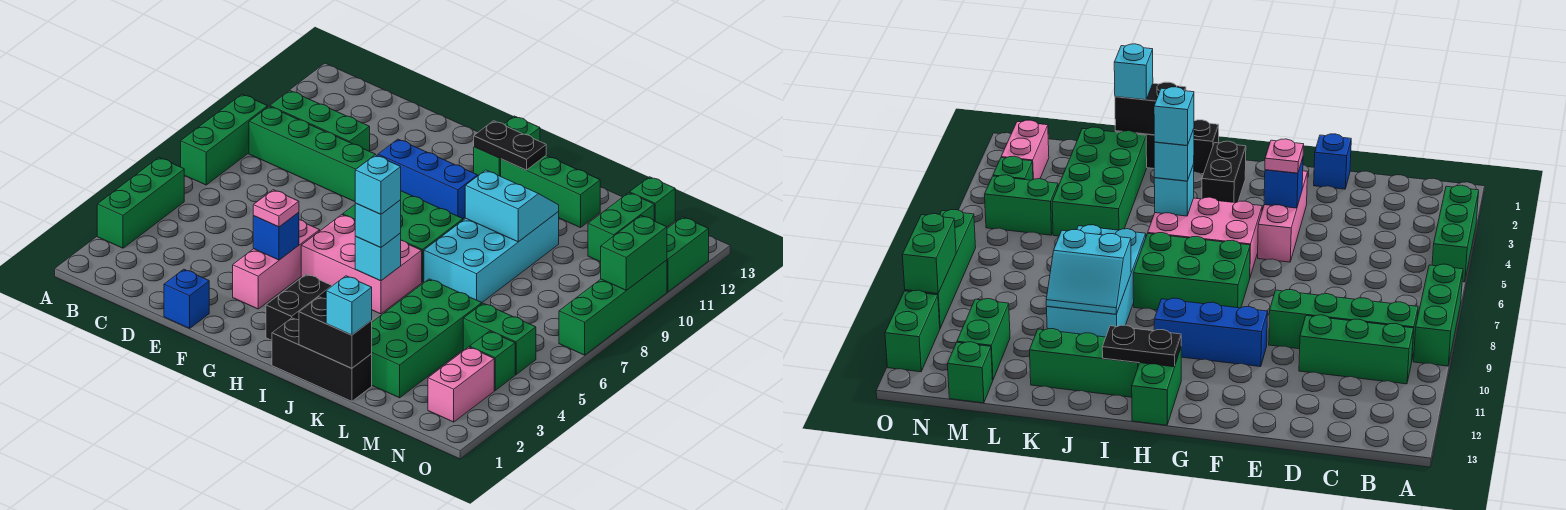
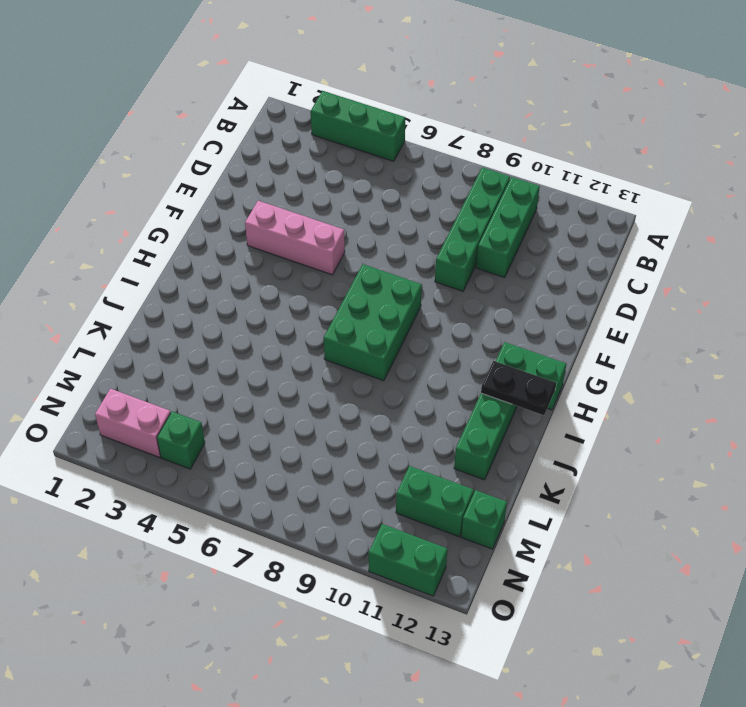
black plate I12:I13 level 2 -> black plate H12:I12 level 2
none -> green brick A7:A9 level 1
none -> blue brick E1 level 1
none -> blue brick F10:H10 level 1
none -> pink brick G5:I6 level 1

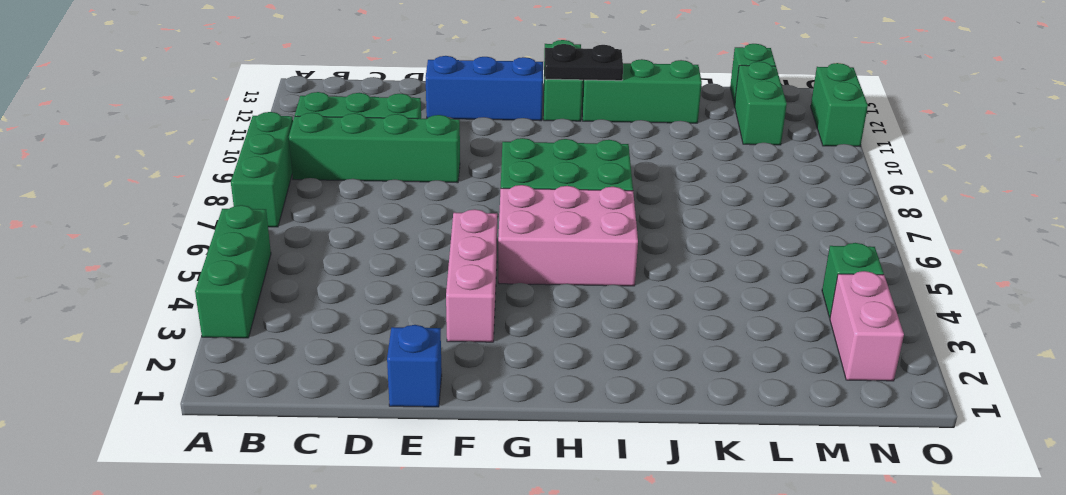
blue brick E12:G12 level 1 -> blue brick F10:H10 level 1
none -> black brick H2:H3 level 1
none -> black brick I1:K1 level 1
none -> cyan brick J7:K10 level 1
none -> green brick K2:L5 level 1

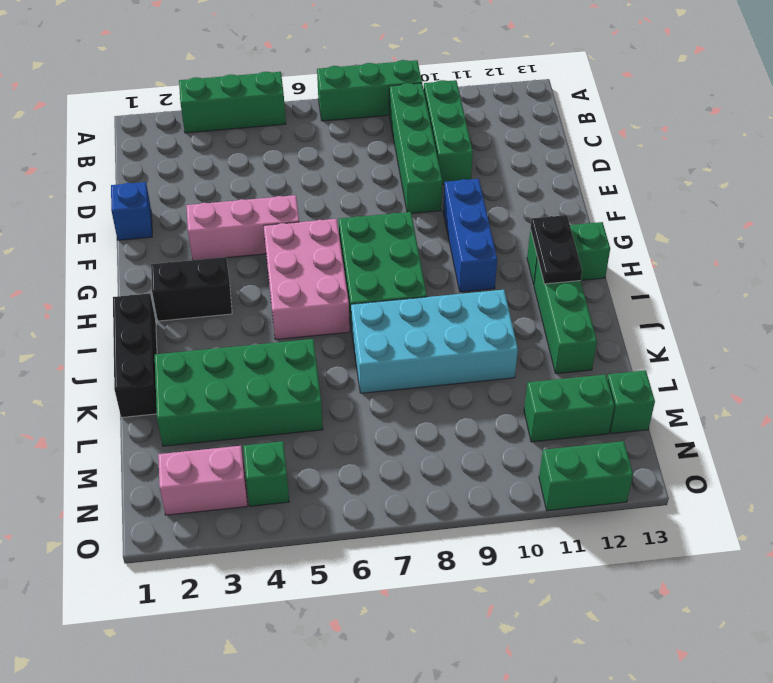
none -> green brick M5:N5 level 1
none -> green brick O7:O10 level 1
none -> blue brick F4 level 2
none -> cyan brick I5 level 2

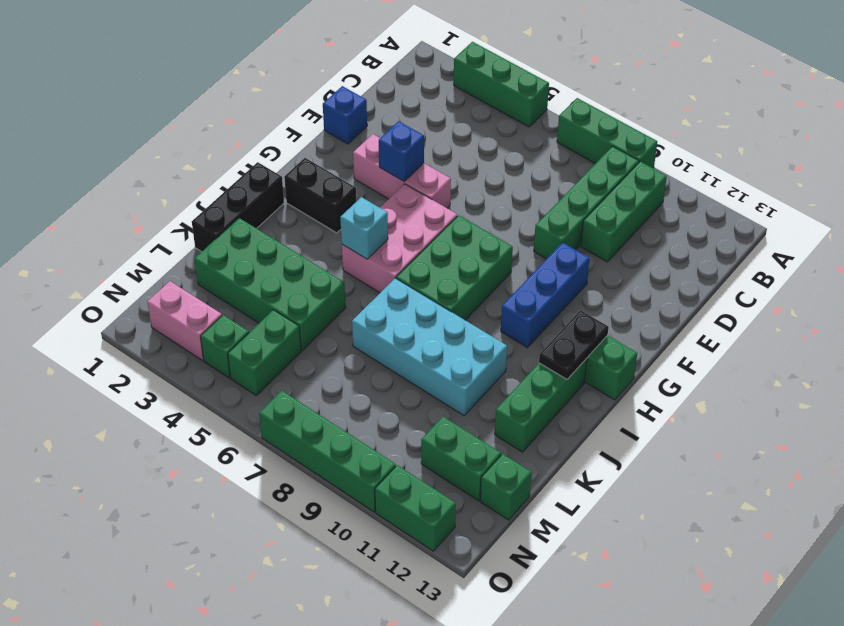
none -> black brick J1:K1 level 2
none -> cyan slope J9:K10 level 2 top 9
none -> green brick O9:O10 level 2
none -> pink plate F4 level 3

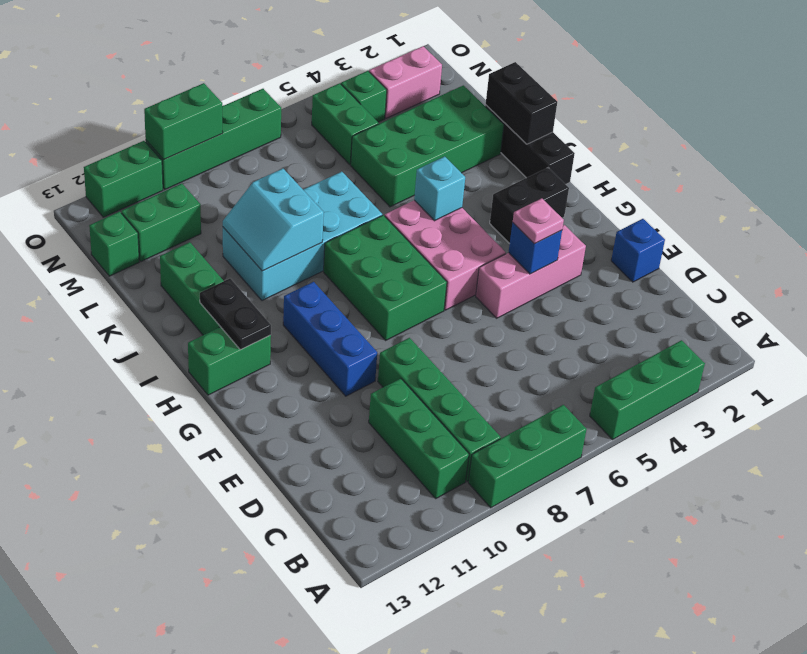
none -> cyan brick I5 level 3
none -> cyan brick K1 level 3
none -> cyan brick I5 level 4

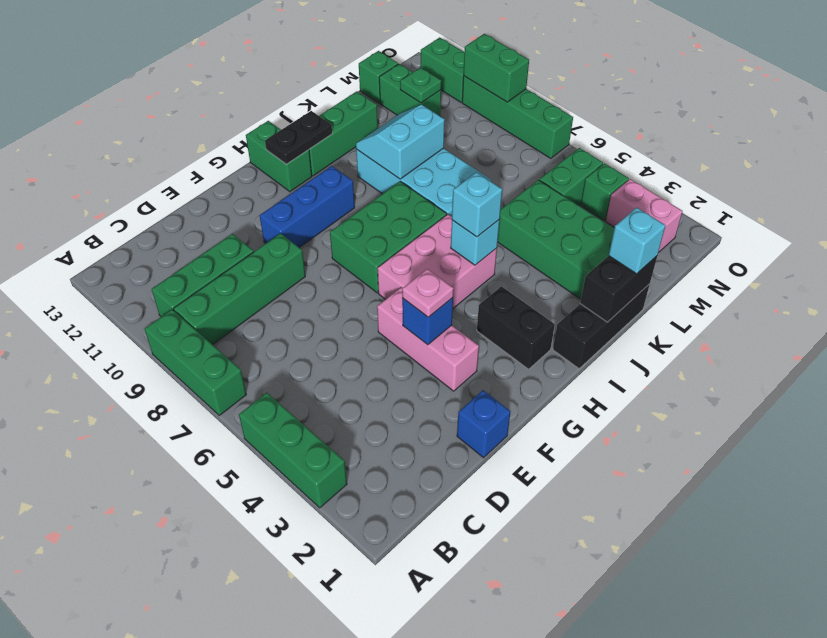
green plate M11 level 2 -> none
none -> cyan brick I5 level 4

